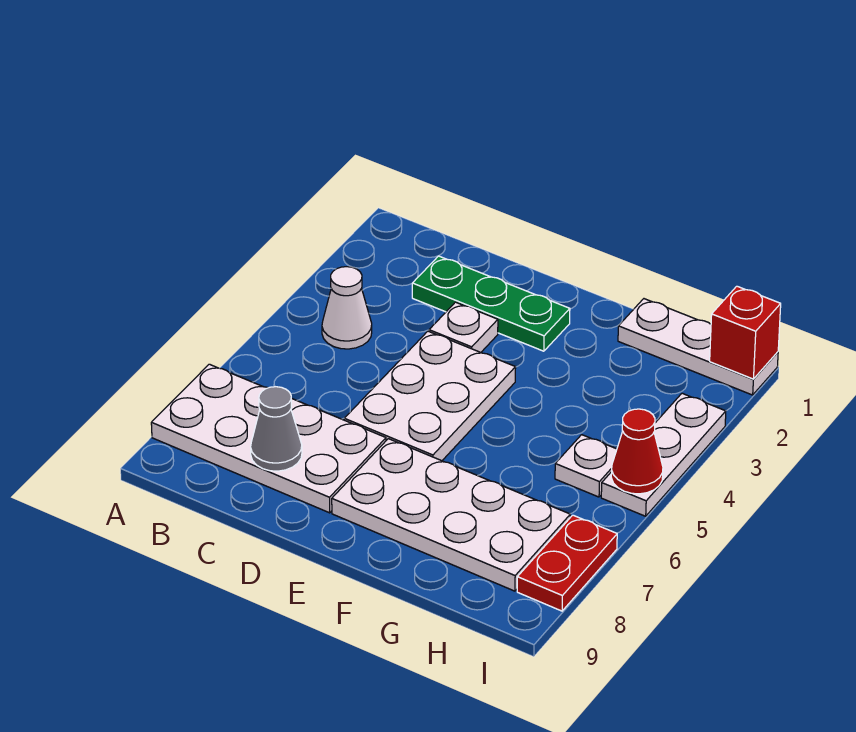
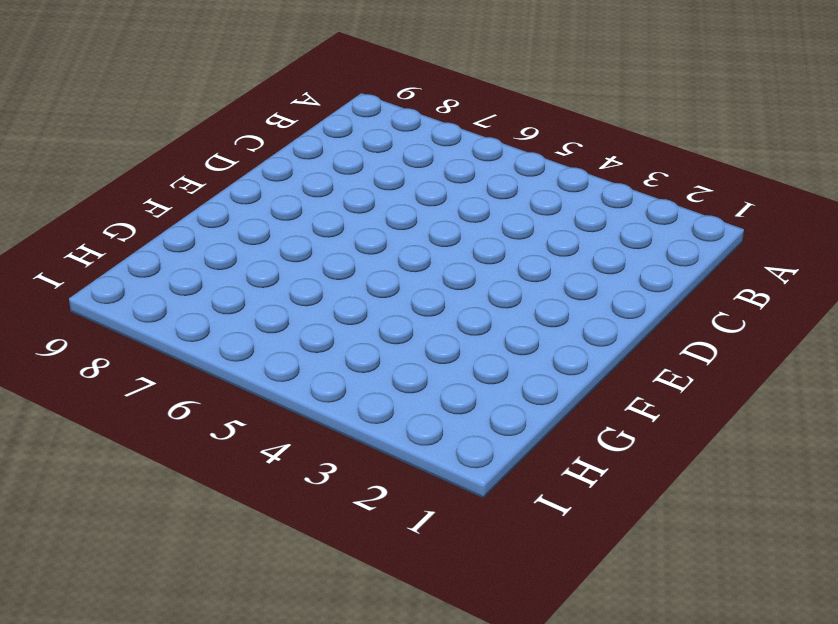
none -> white plate A7:D8 level 1
none -> white cone B4 level 1
none -> green plate C2:E2 level 1

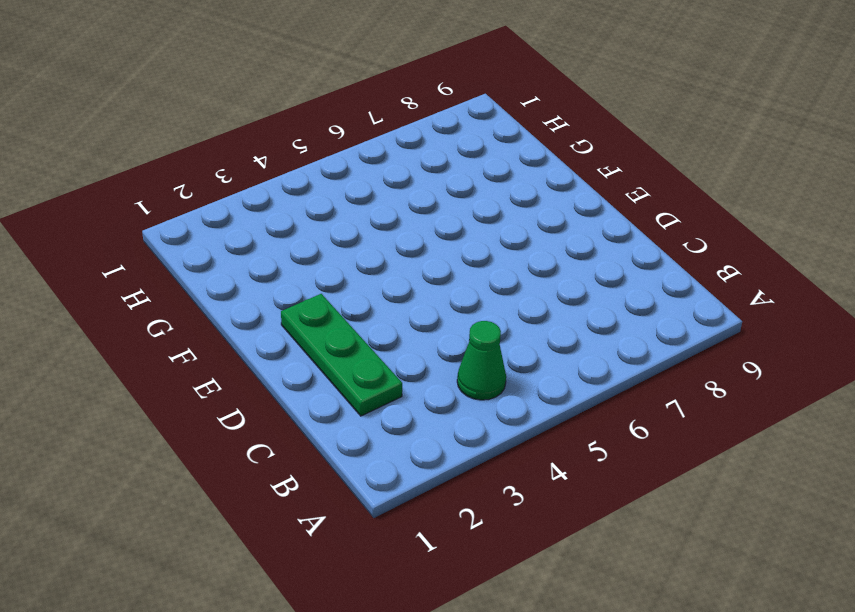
green cone B4 level 1 -> white cone B4 level 1
none -> white plate A7:D8 level 1
none -> white plate D3 level 1
none -> white plate D4:E6 level 1

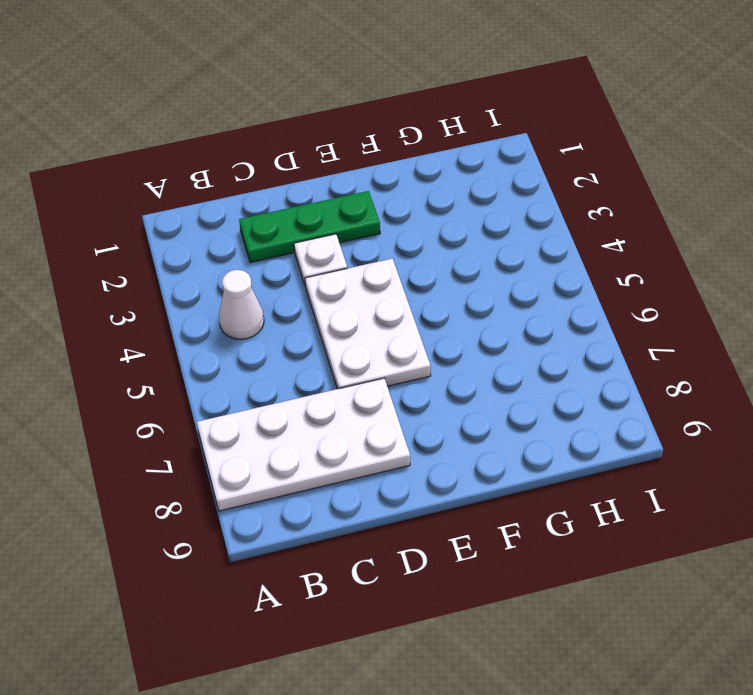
none -> white plate E7:H8 level 1
none -> white plate G1:I1 level 1
none -> white plate H5 level 1

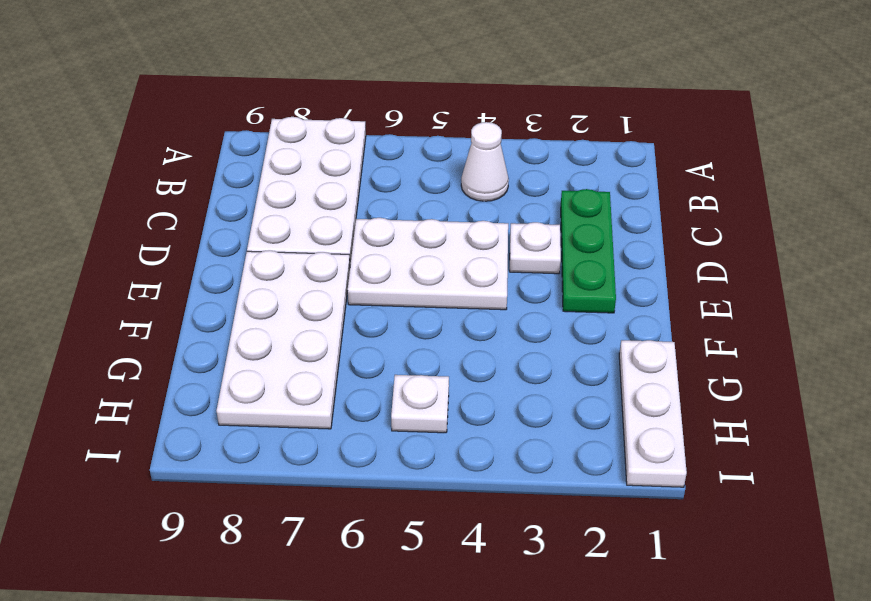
none -> white plate I3:I5 level 1
none -> red plate I7:I8 level 1
none -> grey cone C8 level 2

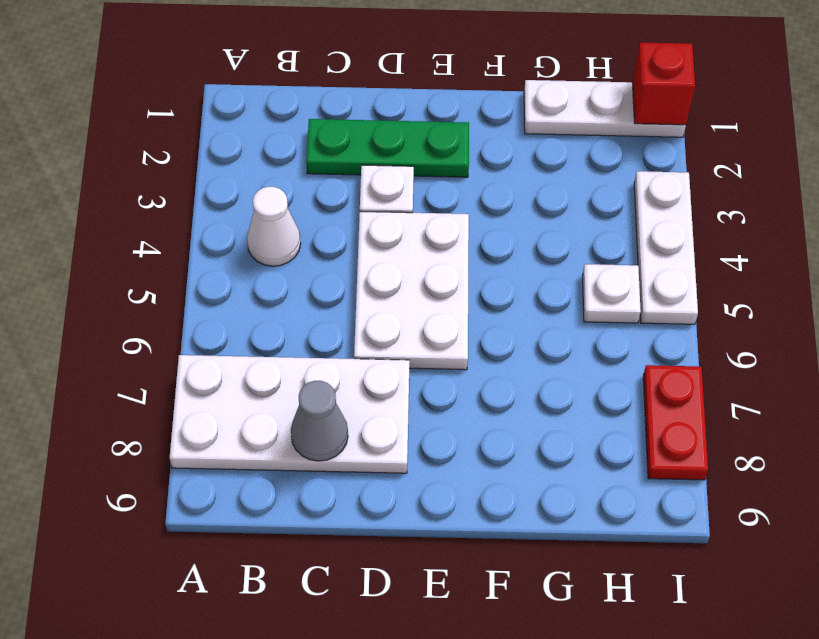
none -> white plate E7:H8 level 1
none -> red cone I5 level 2

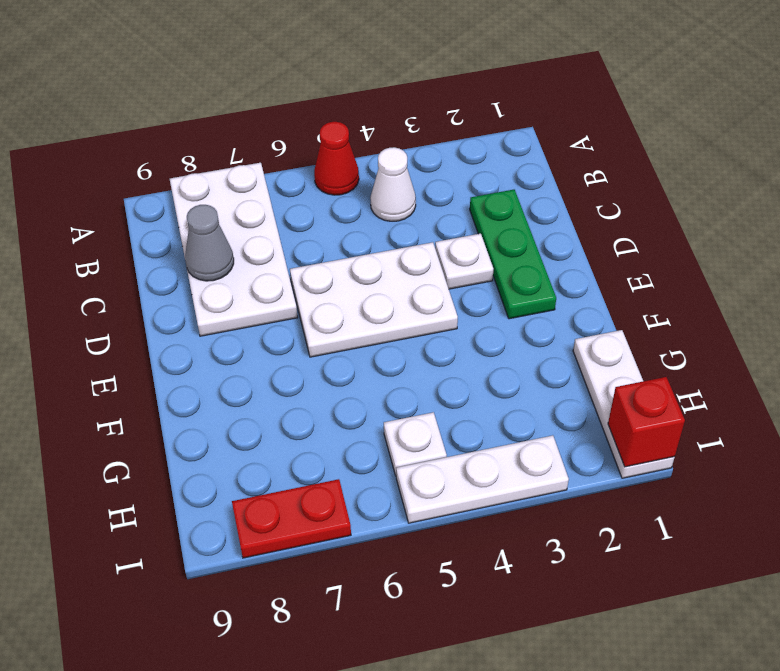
red cone A5 level 1 -> red cone I5 level 2
none -> white plate E7:H8 level 1

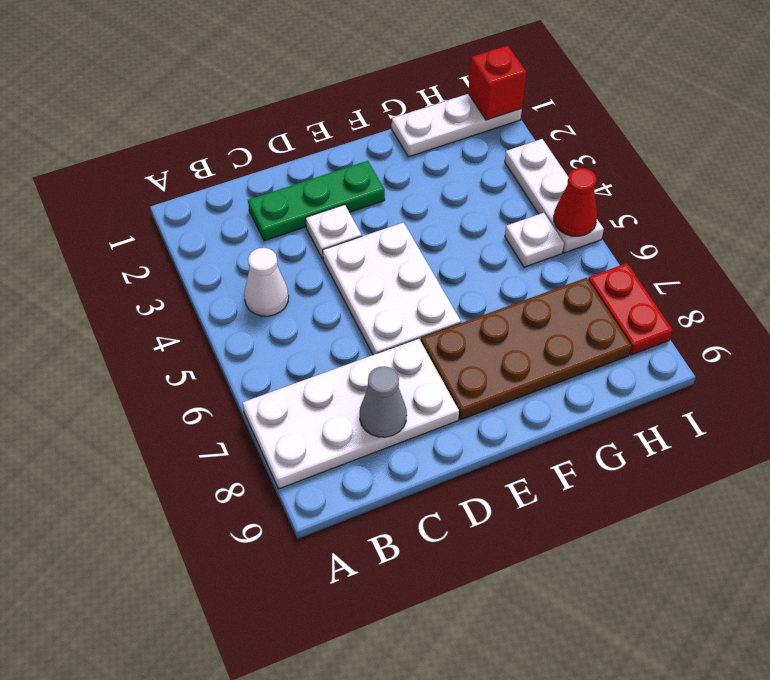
brown plate E7:H8 level 1 -> white plate E7:H8 level 1

